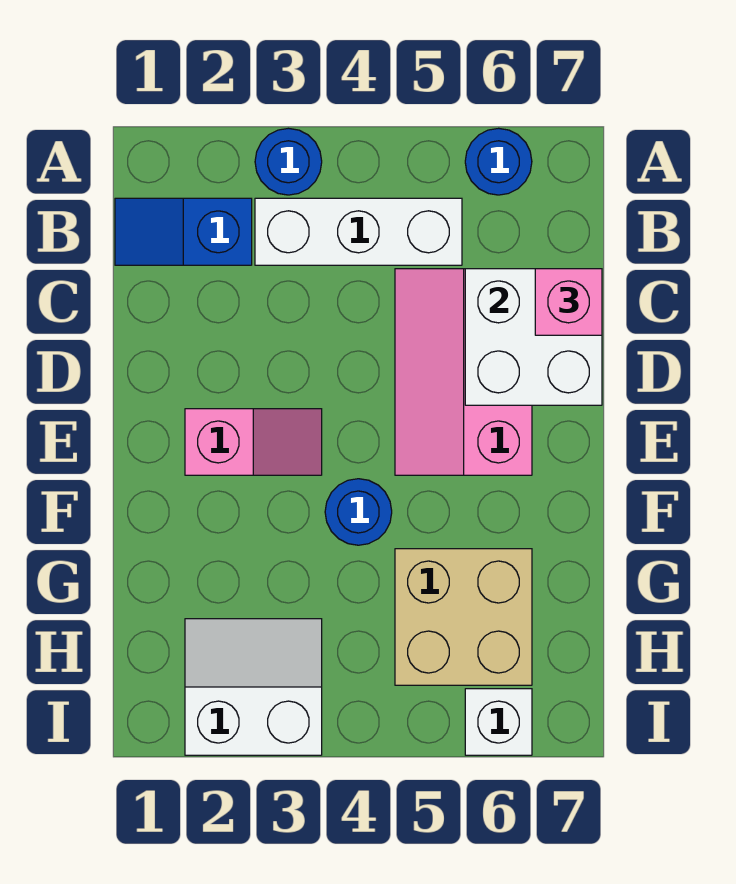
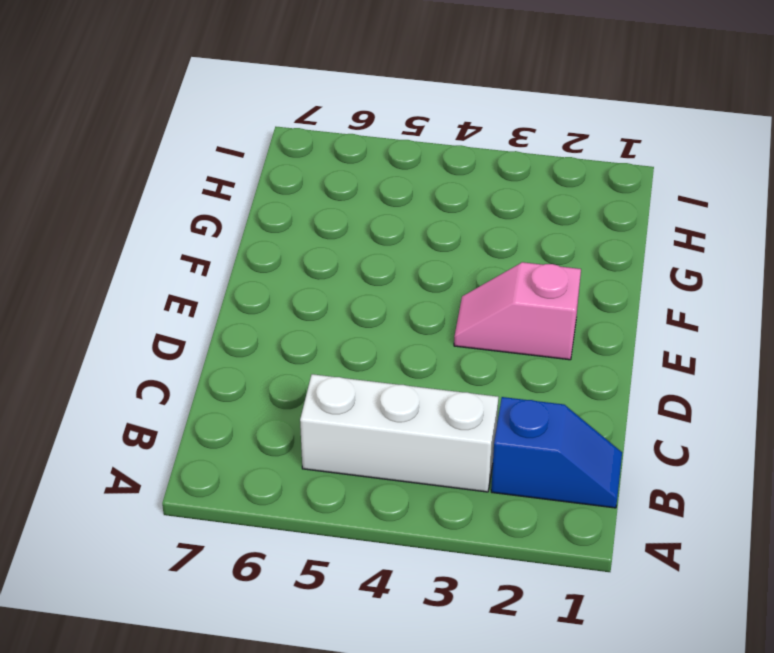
none -> blue round brick A3 level 1
none -> blue round brick A6 level 1
none -> pink slope C5:E6 level 1 top 6

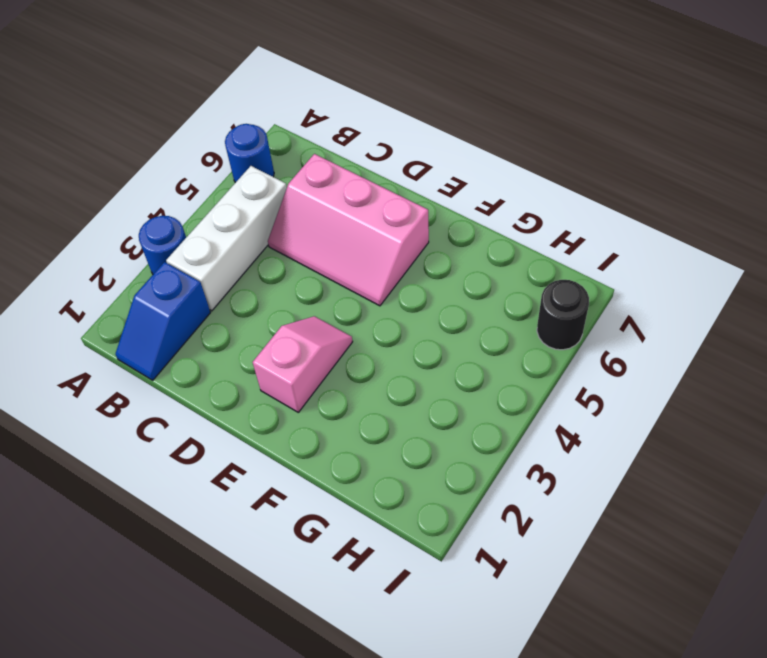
black round brick I6 level 1 -> white brick I6 level 1
none -> blue round brick F4 level 1
none -> tan brick G5:H6 level 1
none -> white slope H2:I3 level 1 top I

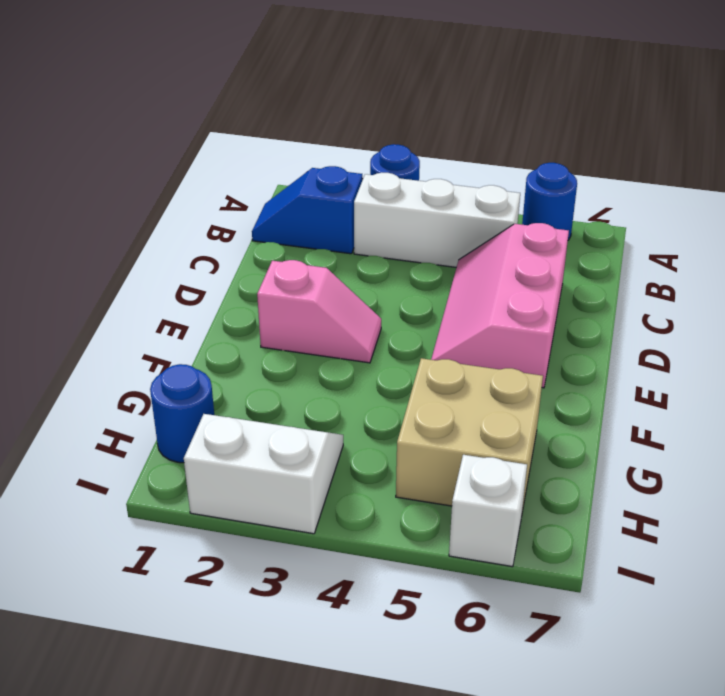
blue round brick H1 level 1 -> blue round brick F4 level 1
none -> white brick C6:D7 level 2
none -> pink brick C7 level 3

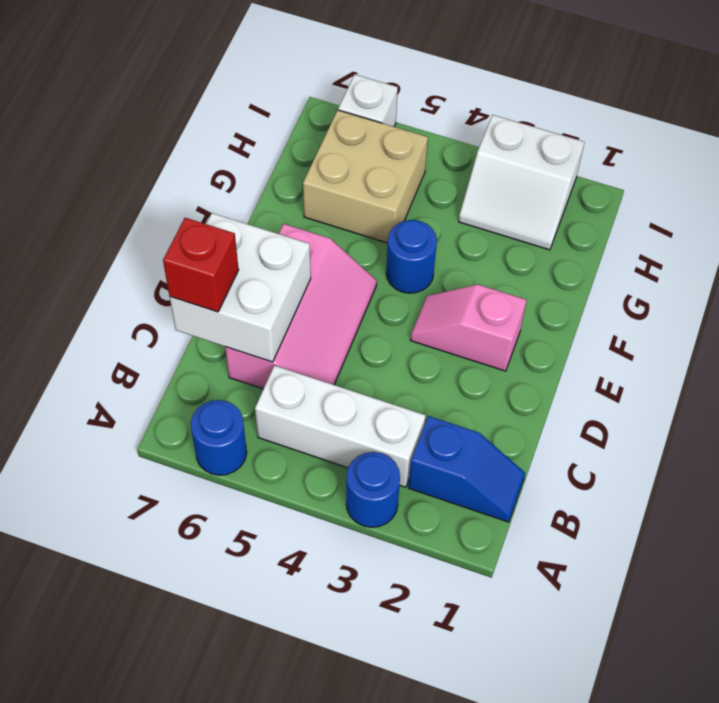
red brick C7 level 3 -> pink brick C7 level 3

